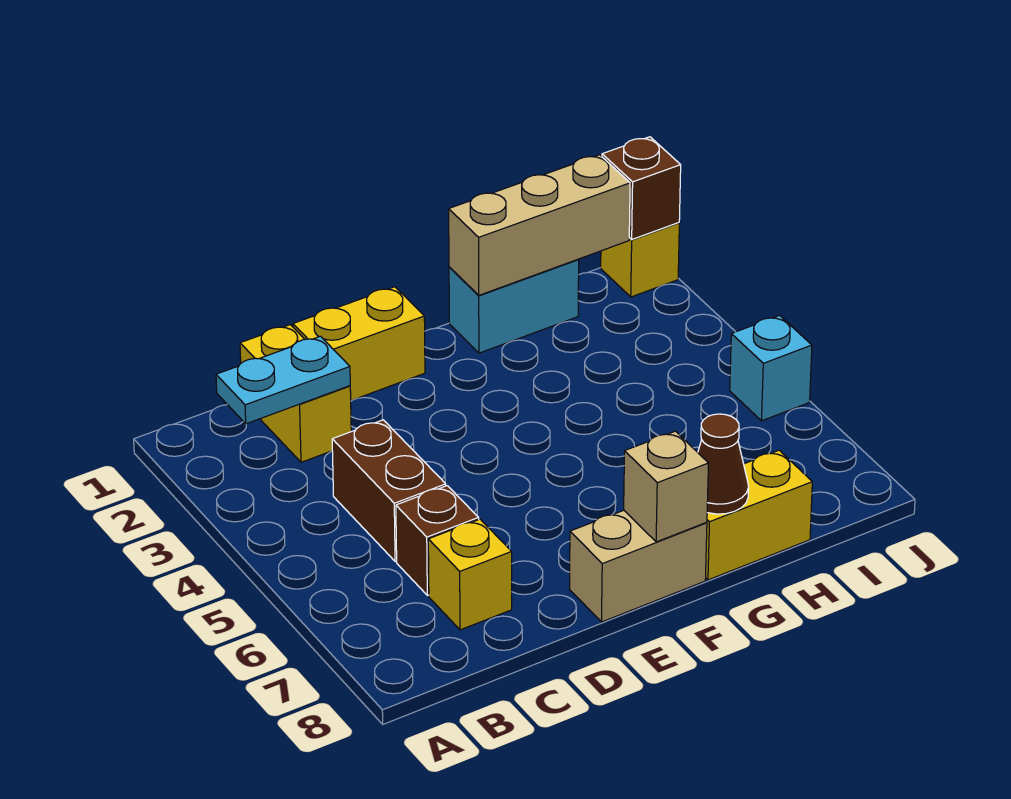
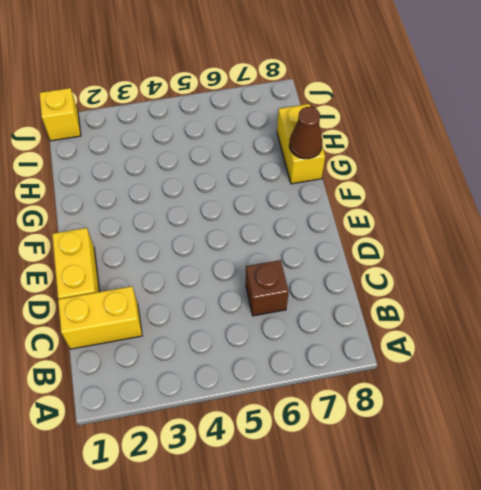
none -> brown brick C4:C5 level 1
none -> yellow brick C7 level 1
none -> tan brick E8:F8 level 1

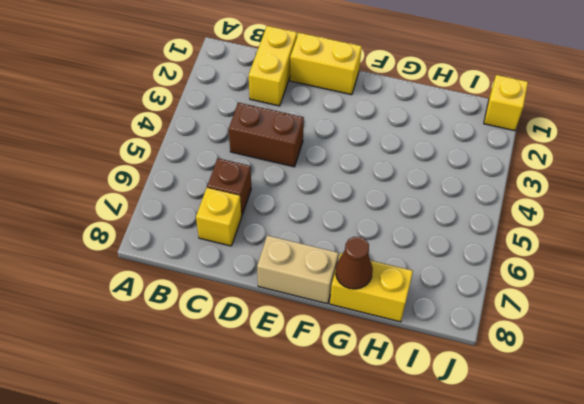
brown brick C4:D4 level 1 -> brown brick C4:C5 level 1
none -> cyan brick G1:H1 level 1
none -> cyan brick J5 level 1
none -> cyan plate B2:C2 level 2

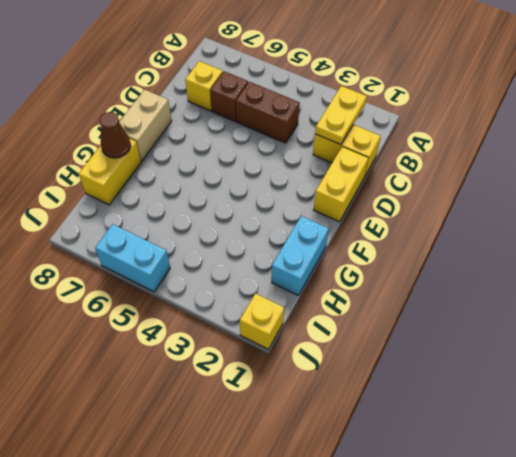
yellow plate B2:C2 level 2 -> cyan plate B2:C2 level 2
cyan brick J5:J6 level 1 -> cyan brick J5 level 1
none -> tan brick F8 level 2
none -> tan brick G1:I1 level 2
none -> brown brick J1 level 2

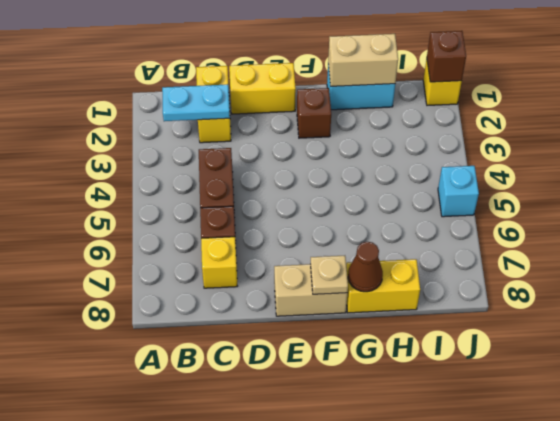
brown brick F2 level 1 -> none
tan plate F8 level 2 -> tan brick F8 level 2
tan brick G1:H1 level 2 -> tan brick G1:I1 level 2

